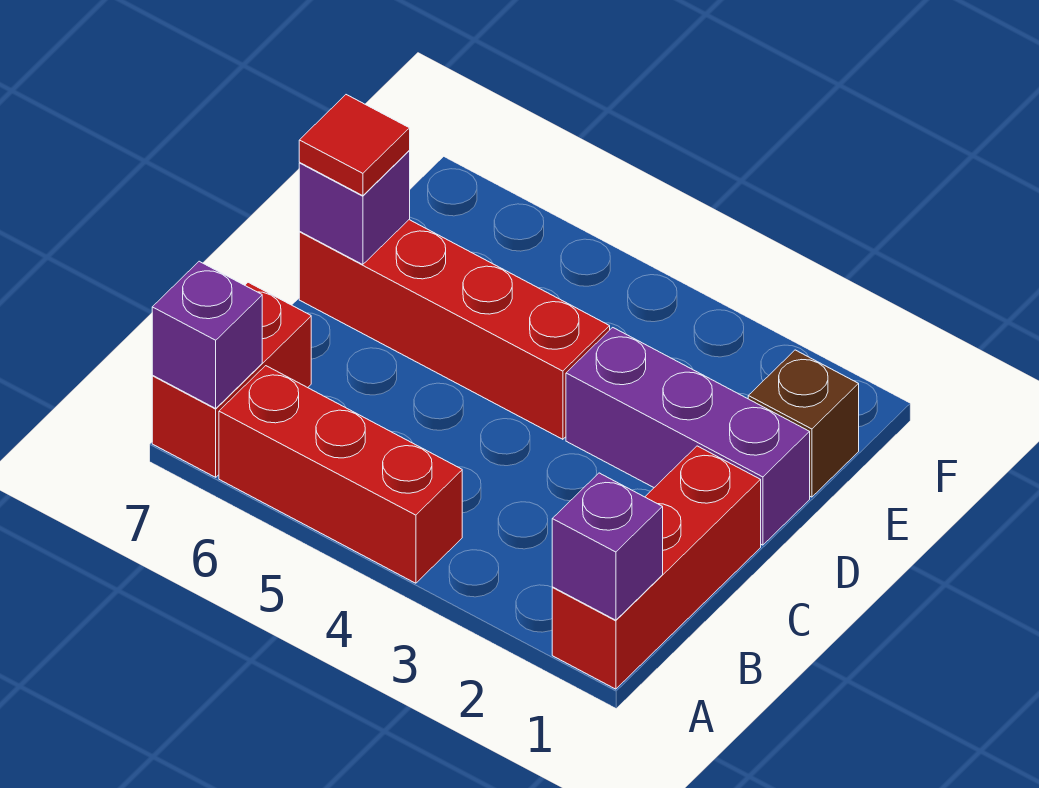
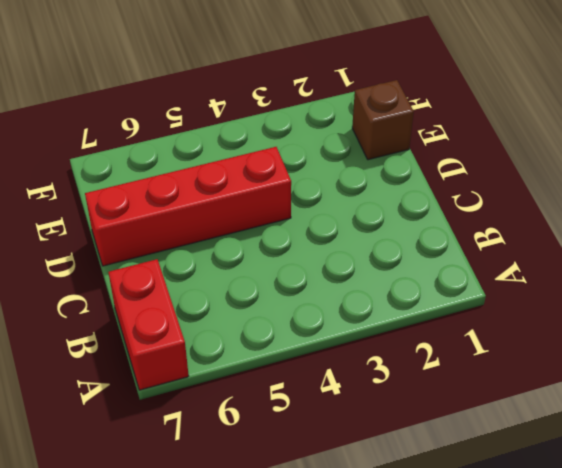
none -> red brick A1:C1 level 1
none -> red brick A4:A6 level 1

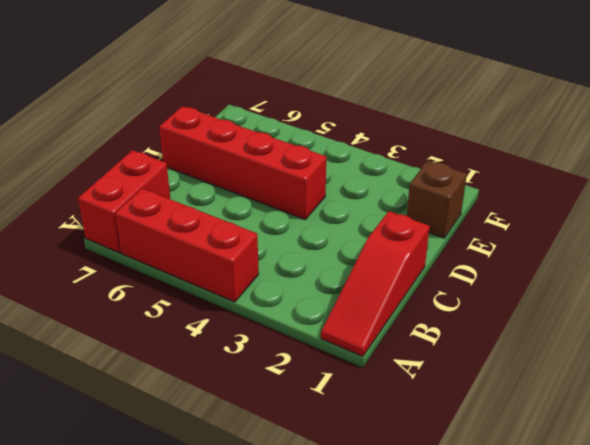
red slope A1:C1 level 1 top C -> red brick A1:C1 level 1
none -> purple brick D1:D3 level 1
none -> purple brick A1 level 2

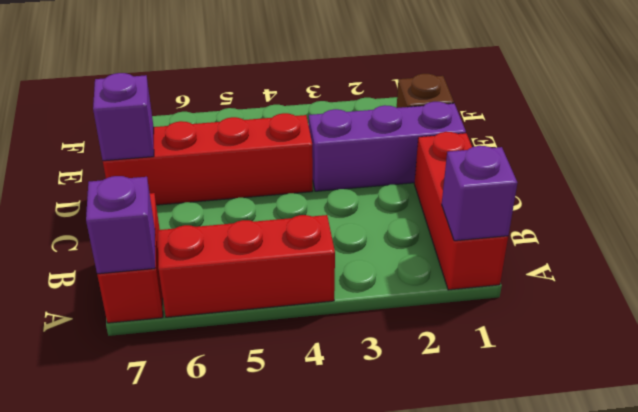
none -> red tile D7 level 3

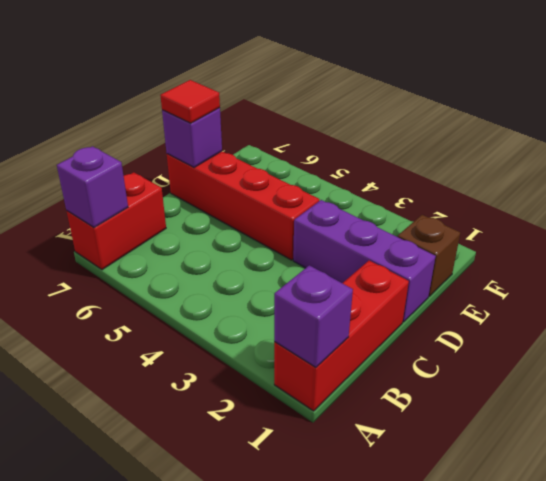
none -> red brick A4:A6 level 1

